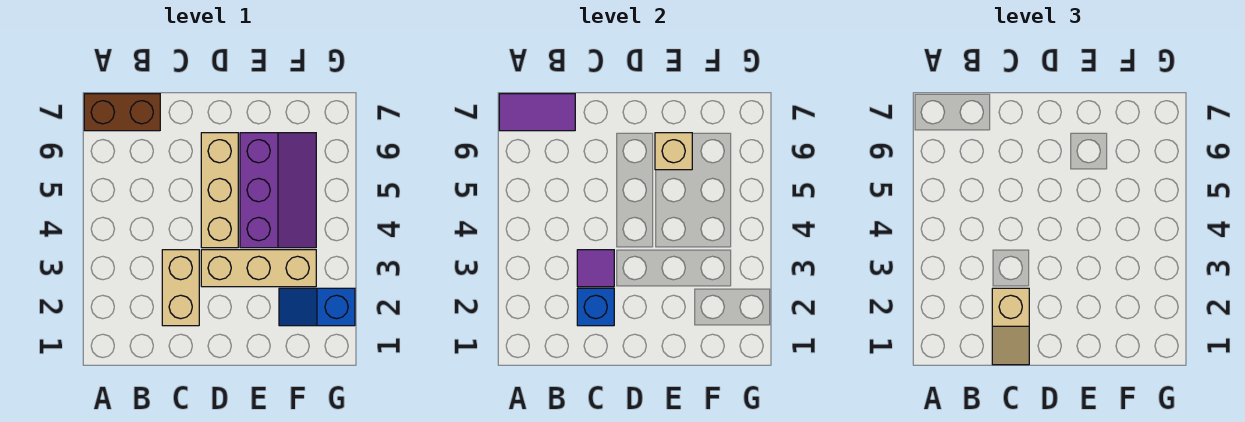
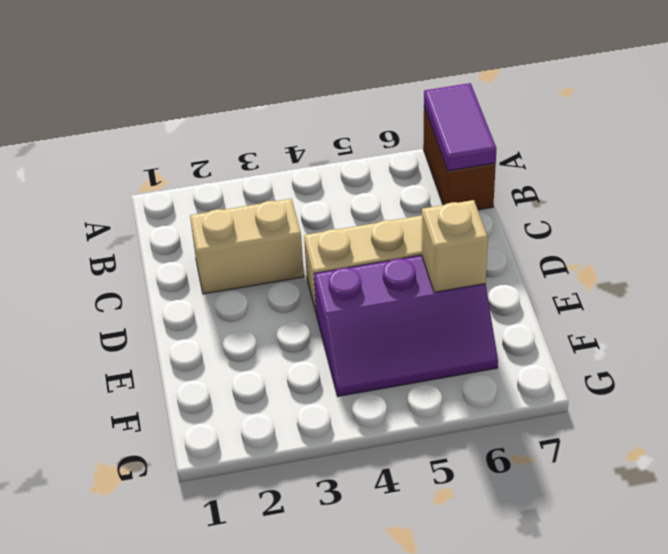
none -> tan brick D3:F3 level 1
none -> blue slope F2:G2 level 1 top G

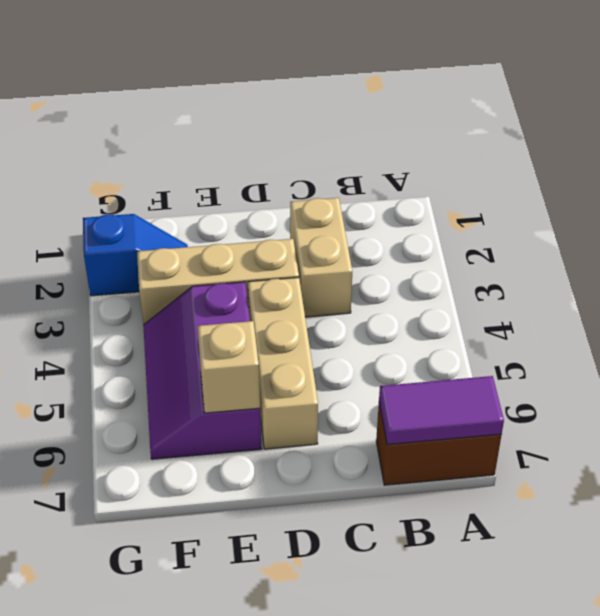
none -> blue brick C2 level 2
none -> purple tile C3 level 2

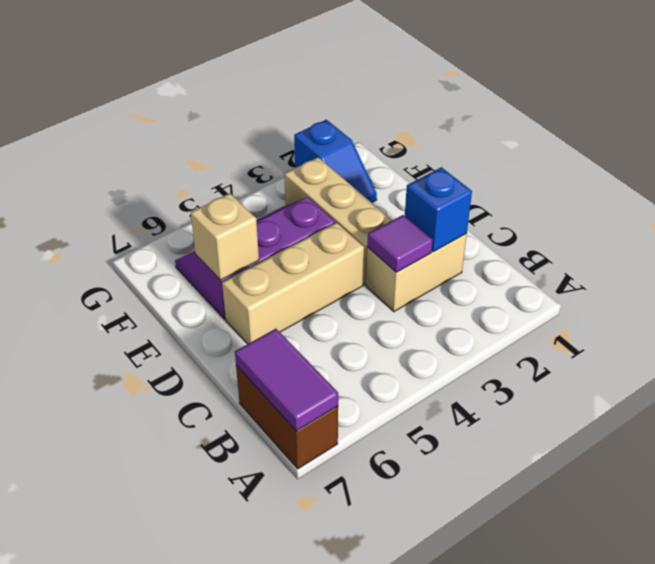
none -> tan slope C1:C2 level 3 top 2

